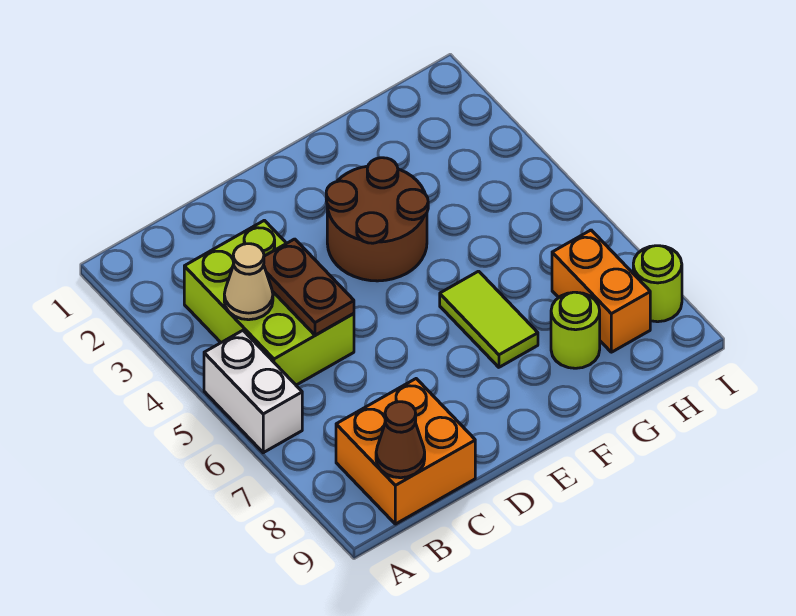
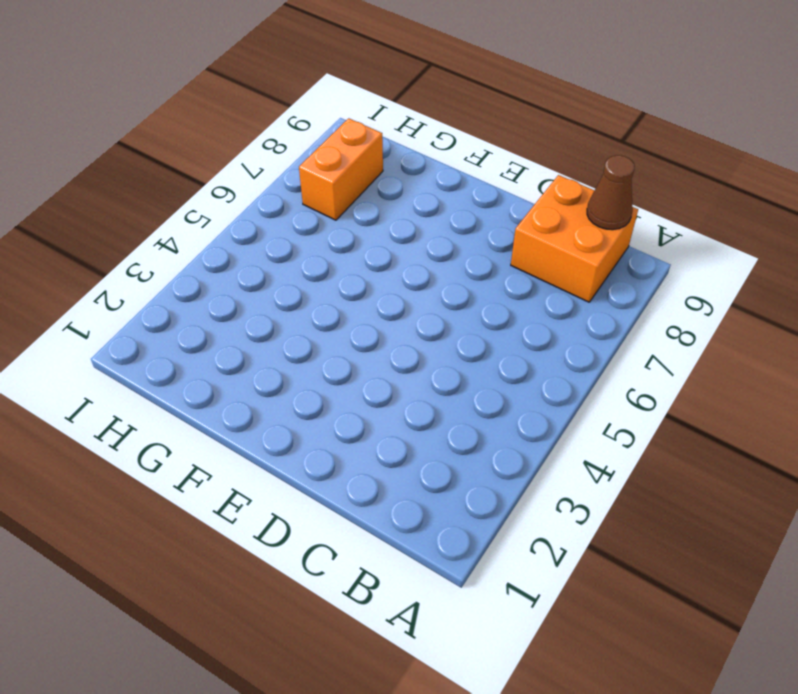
none -> white brick A5:A6 level 1
none -> lime brick B3:C5 level 1

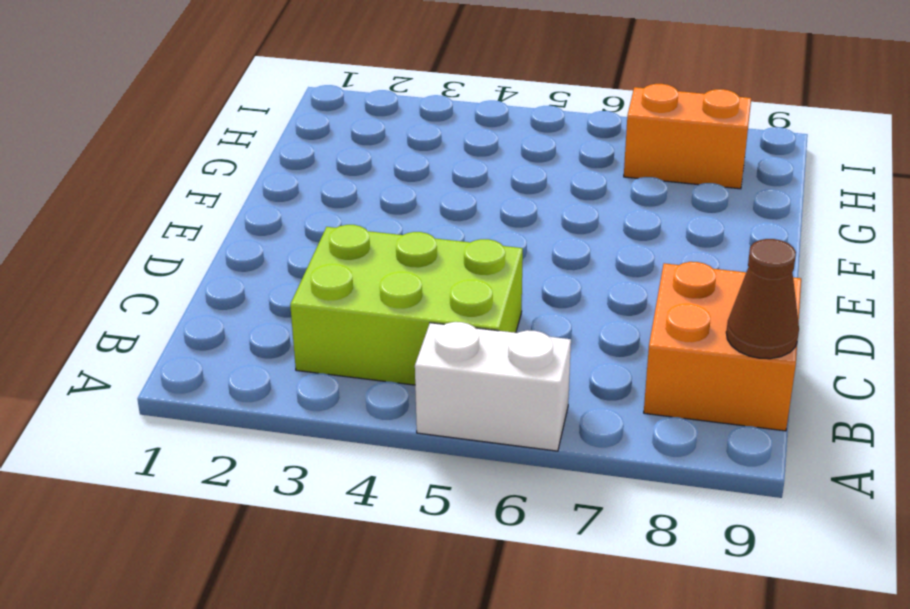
none -> brown round brick E3:F4 level 1
none -> lime tile F6:F7 level 1

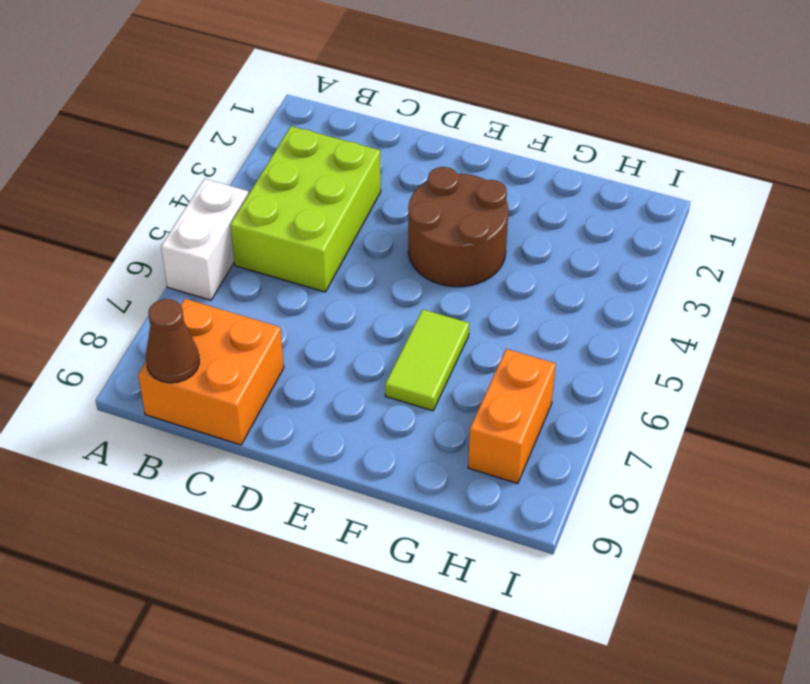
none -> lime round brick G8 level 1
none -> lime round brick I8 level 1

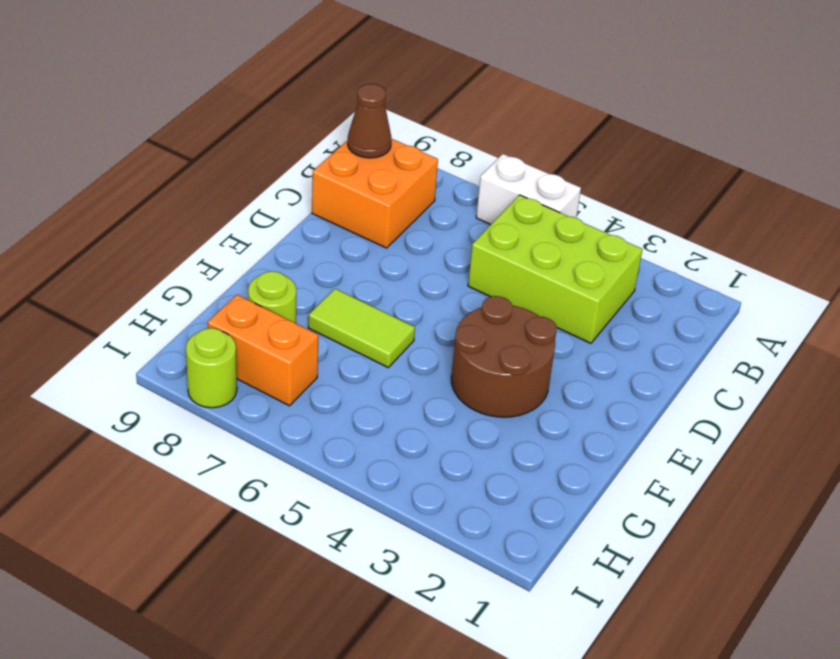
none -> tan cone B4 level 2
none -> brown plate C4:C5 level 2

